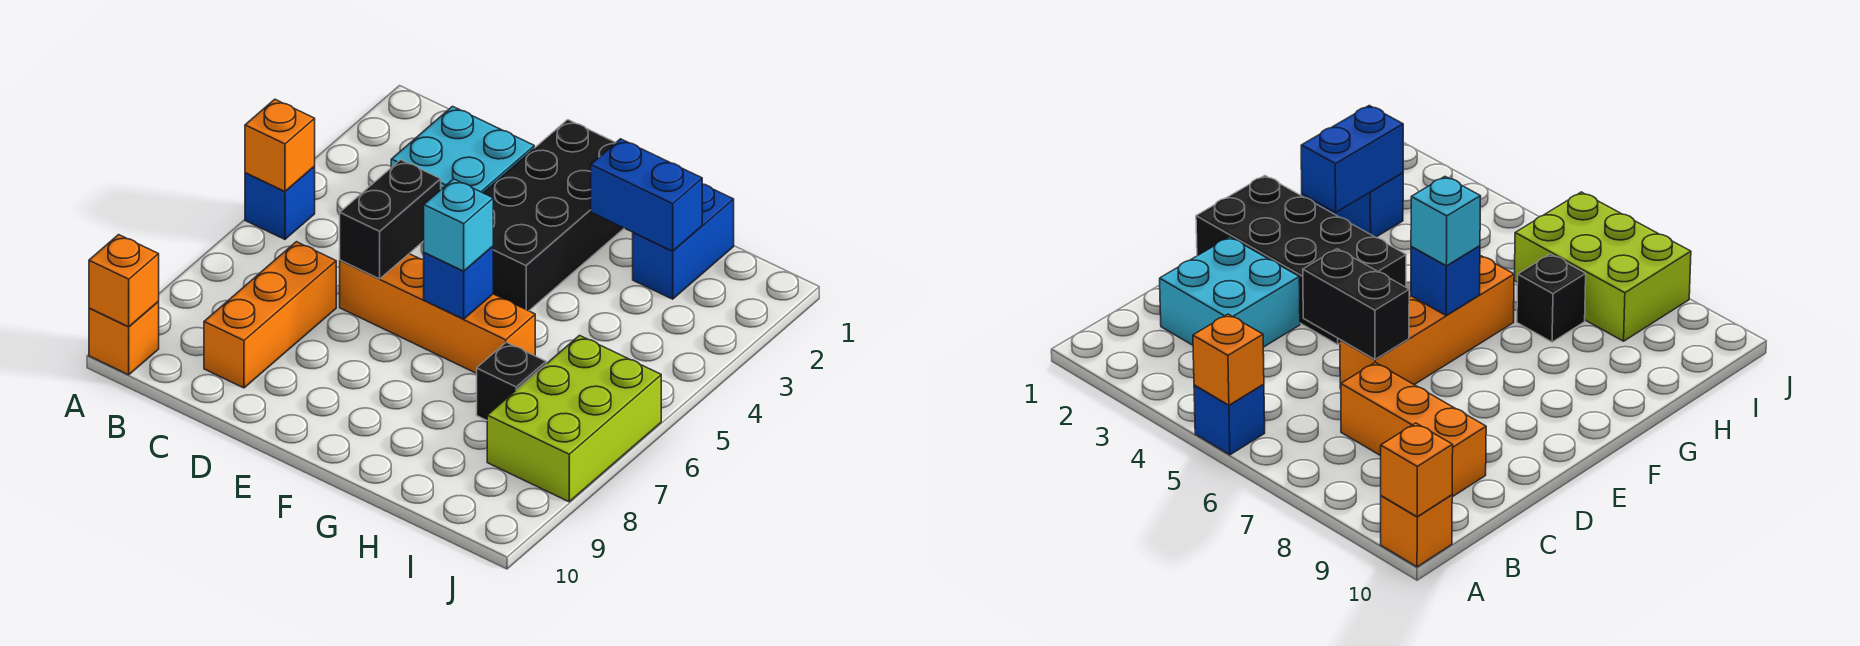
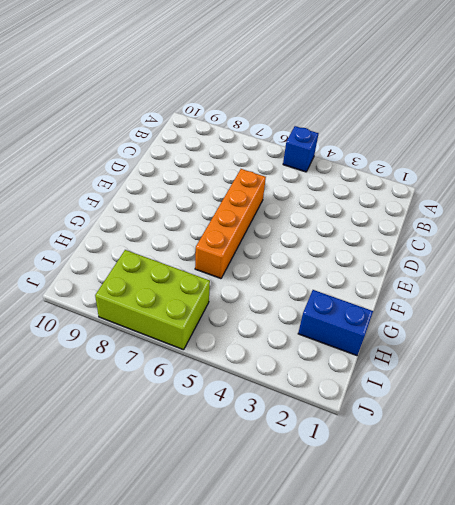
none -> orange brick A10 level 1
none -> cyan brick C2:D3 level 1
none -> orange brick C7:C9 level 1

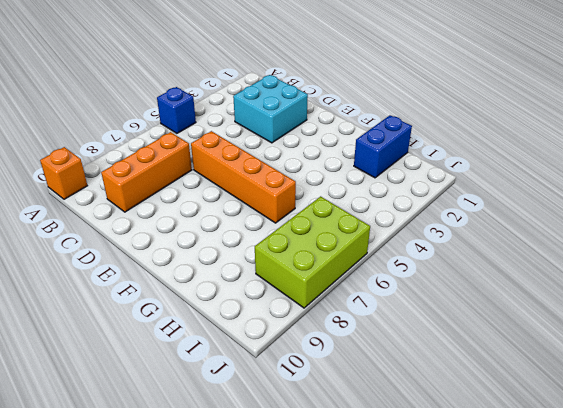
none -> black brick E1:F4 level 1
none -> black brick H7 level 1
none -> orange brick A5 level 2

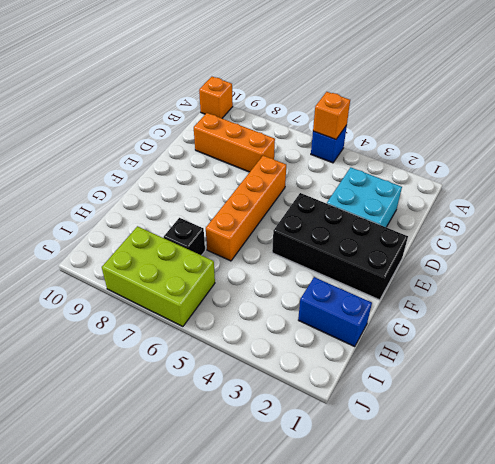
none -> orange brick A10 level 2
none -> black brick D5:D6 level 2
none -> blue brick F6 level 2

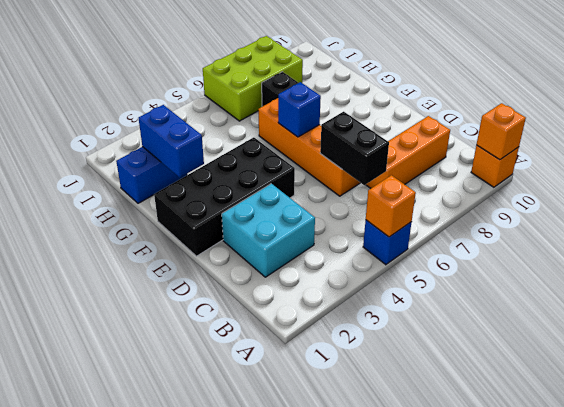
black brick C6:D6 level 2 -> black brick D5:D6 level 2
none -> cyan brick F6 level 3

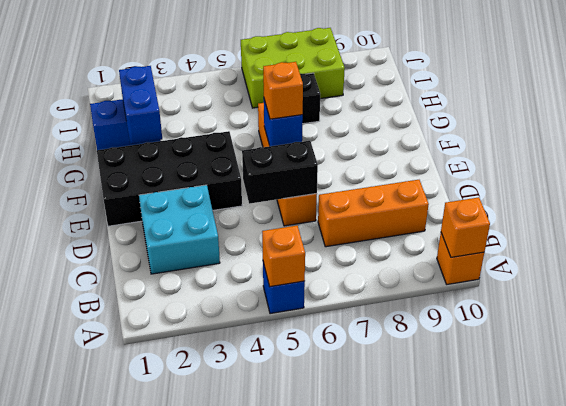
orange brick F6 level 3 -> cyan brick F6 level 3

